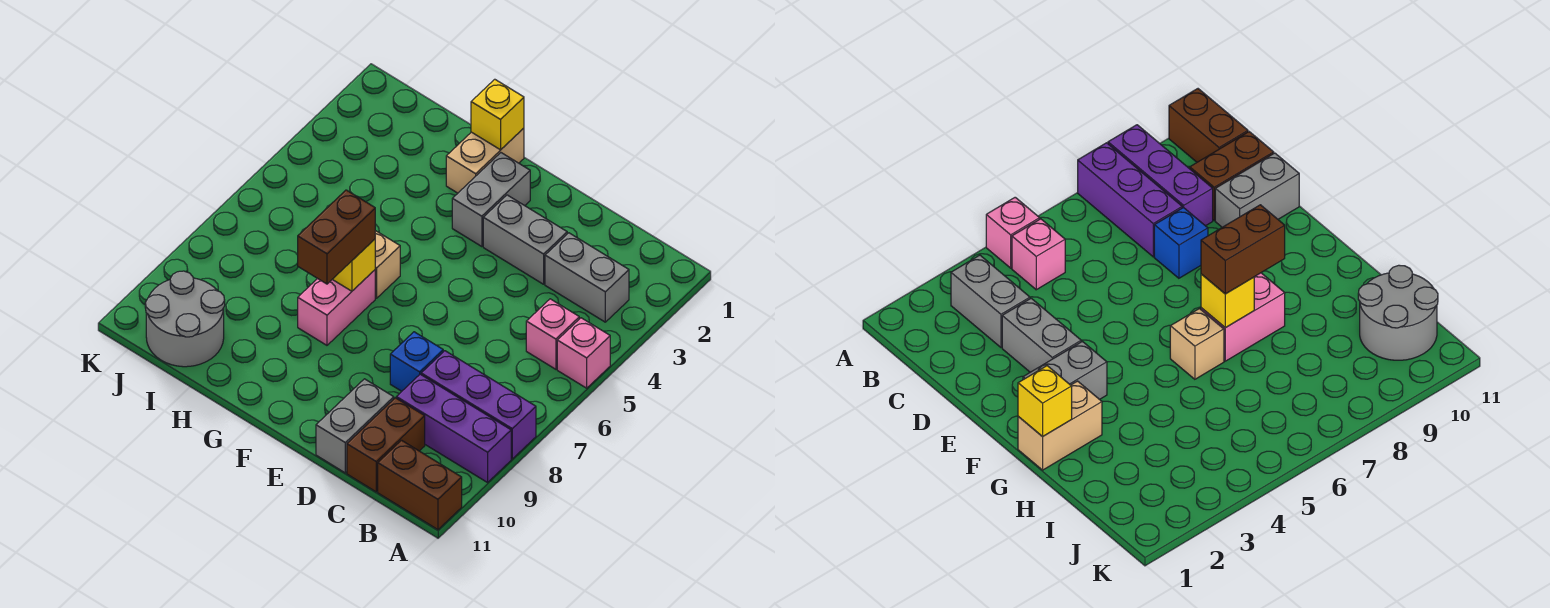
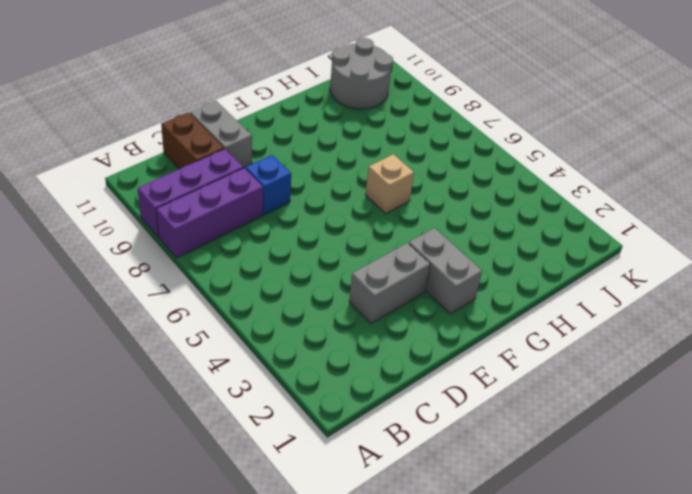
none -> pink brick A5 level 1
none -> brown brick A11:B11 level 1
none -> grey brick B3:C3 level 1

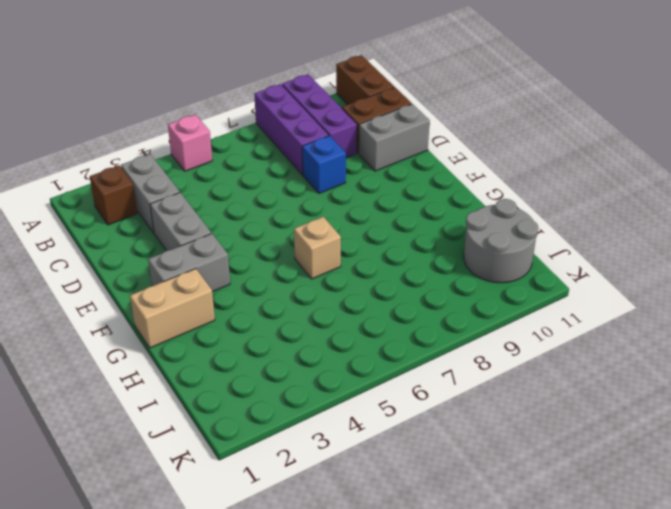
brown brick B2 level 1 -> none
none -> pink brick B5 level 1
none -> pink brick G7:G8 level 1
none -> yellow brick G1 level 2

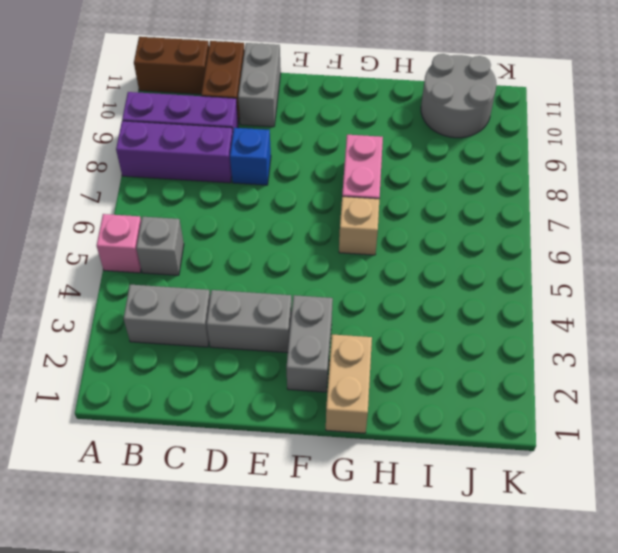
grey brick B5 level 1 -> pink brick B5 level 1
none -> yellow brick G1 level 2
none -> yellow brick G7 level 2
none -> brown brick G7:G8 level 3

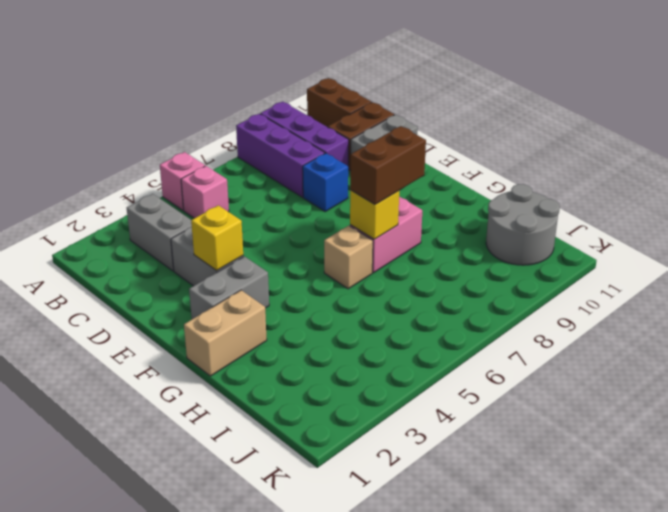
yellow brick E3 level 2 -> yellow brick G1 level 2

